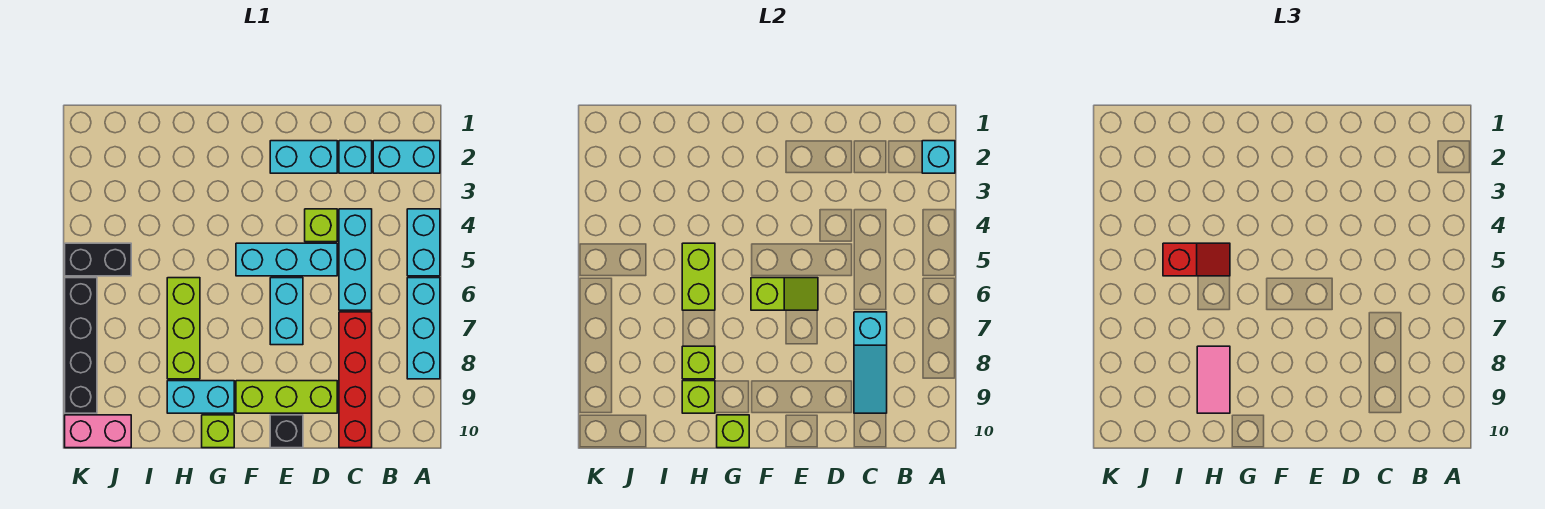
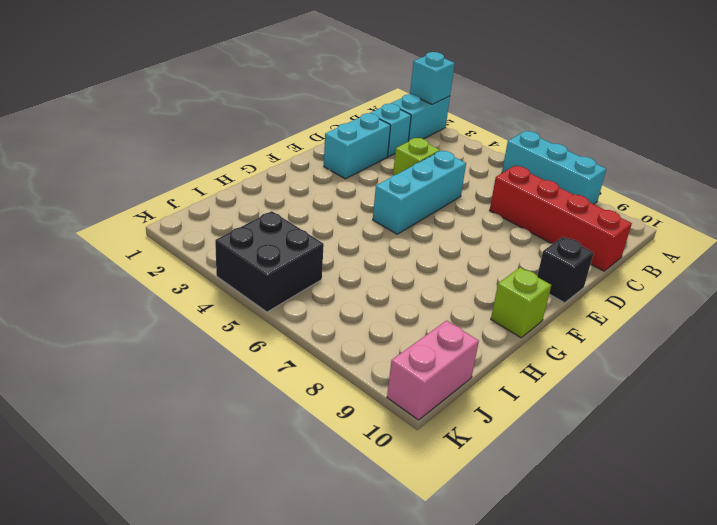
black brick J4:K5 level 1 -> black brick J5:K5 level 1
none -> cyan brick A4:A5 level 1
none -> cyan brick C4:C6 level 1
none -> lime brick D9:F9 level 1

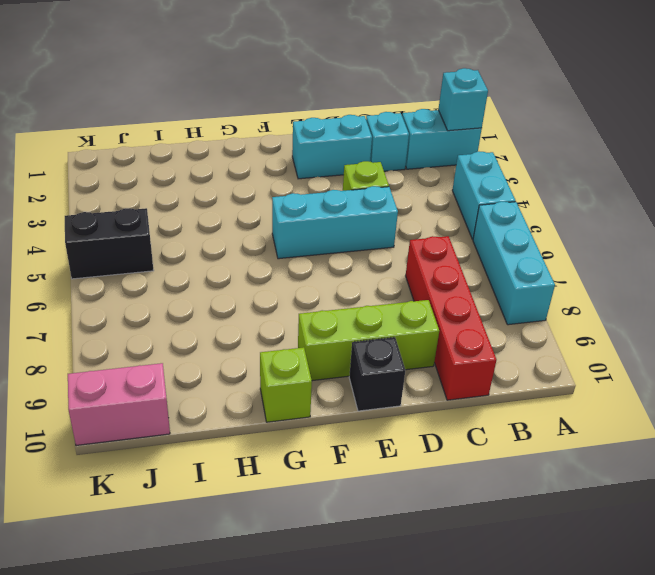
none -> cyan brick C4:C6 level 1
none -> cyan brick E6:E7 level 1
none -> cyan brick G9:H9 level 1

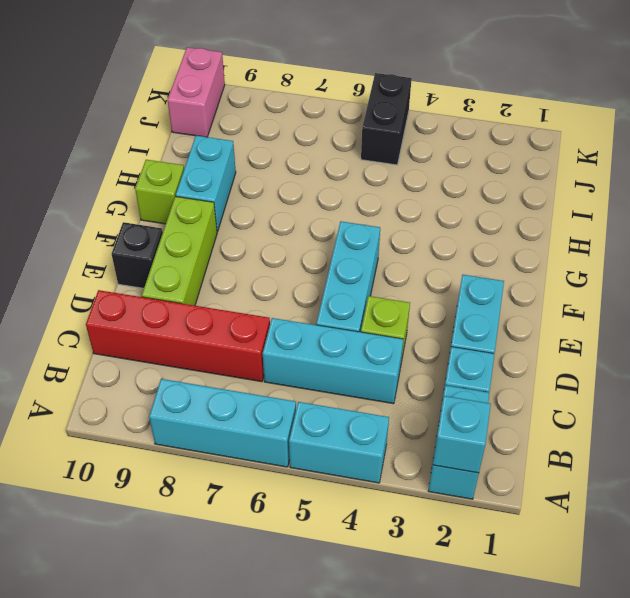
none -> cyan brick E6:E7 level 1
none -> lime brick H6:H8 level 1
none -> black brick K6:K9 level 1

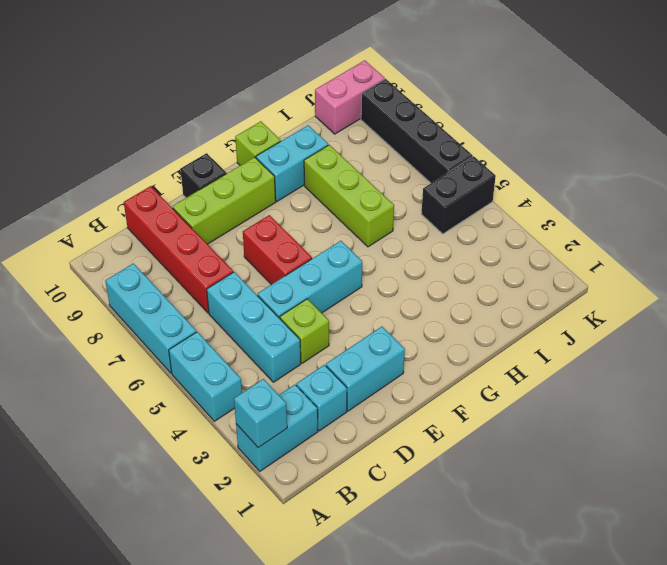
red brick E6:E7 level 1 -> cyan brick E6:E7 level 1
none -> cyan slope C7:C9 level 2 top 7
none -> lime slope E6:F6 level 2 top F
none -> lime brick G10 level 2

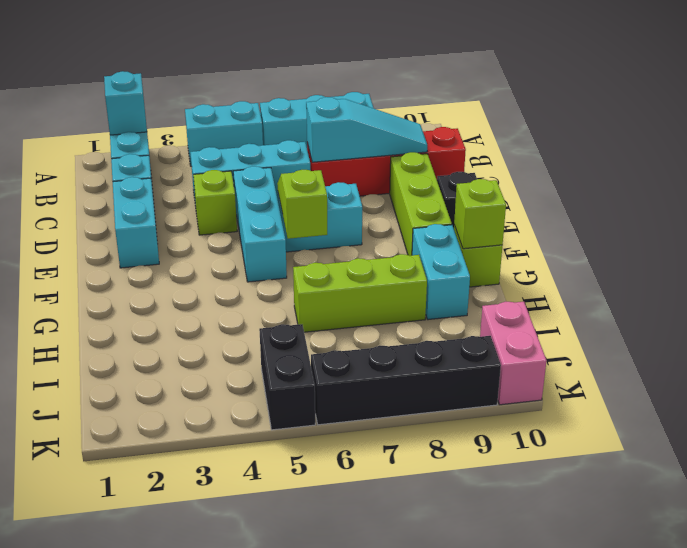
none -> lime brick H5:H6 level 2
none -> lime brick H8 level 2
none -> lime brick H9 level 2

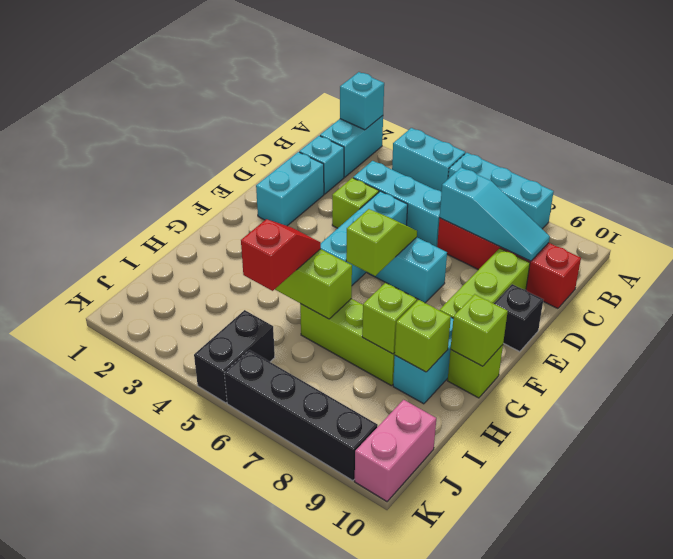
none -> pink tile H8:H9 level 3

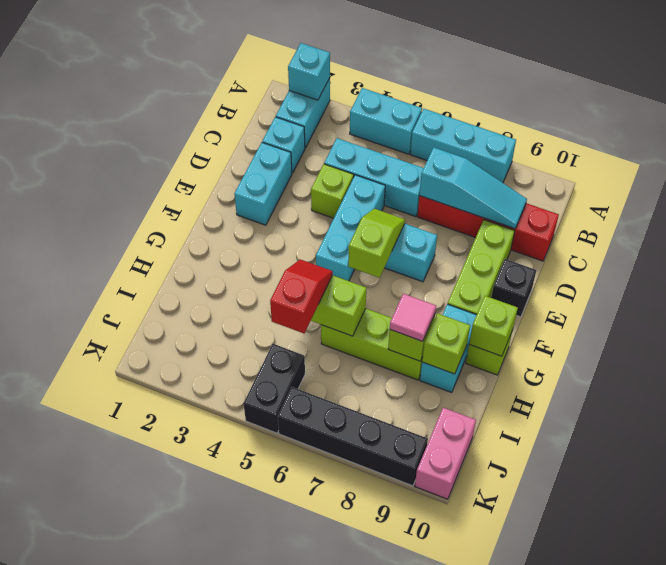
pink tile H8 level 3 -> pink tile H8:H9 level 3

